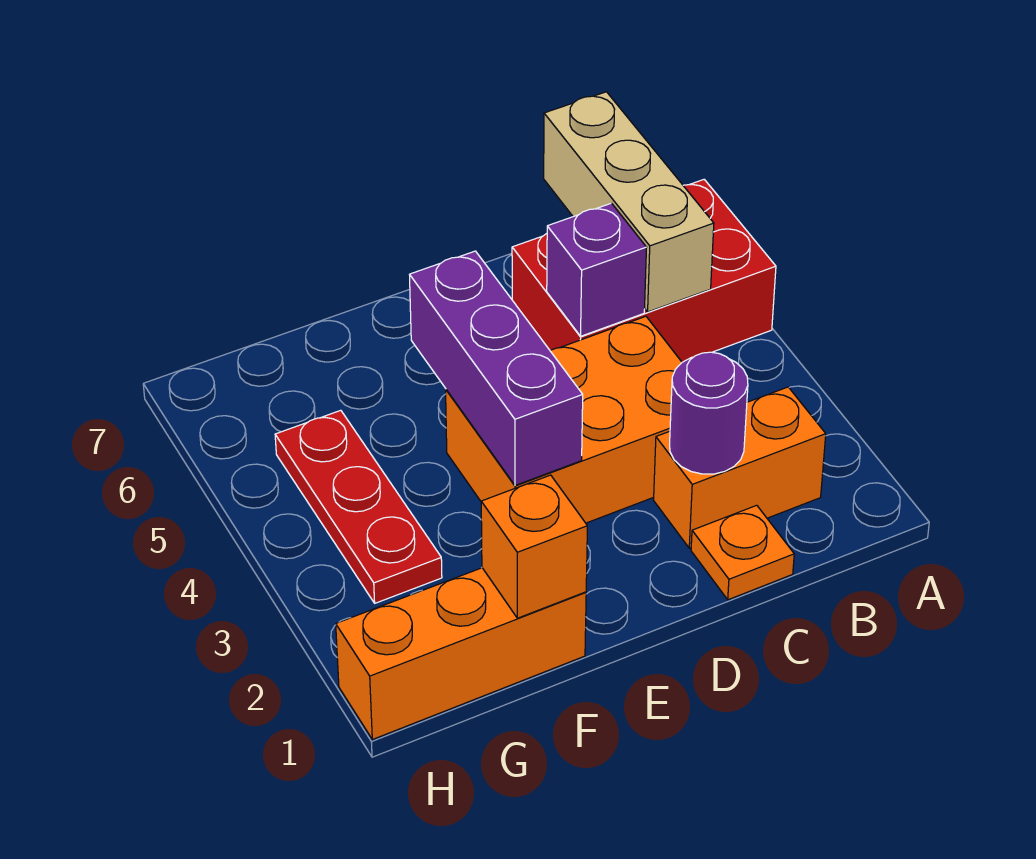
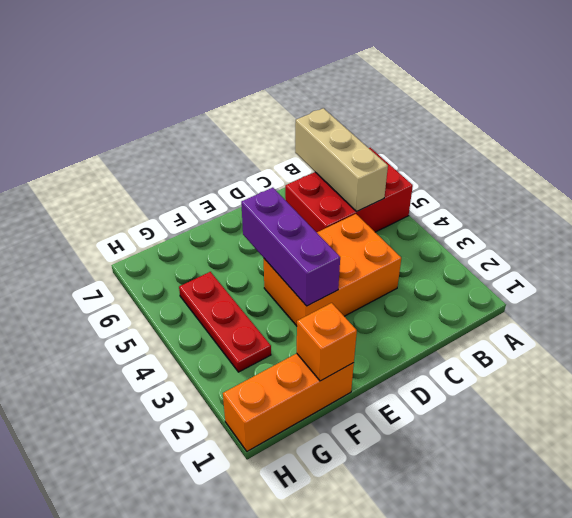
none -> orange brick B2:C2 level 1
none -> orange plate C1 level 1

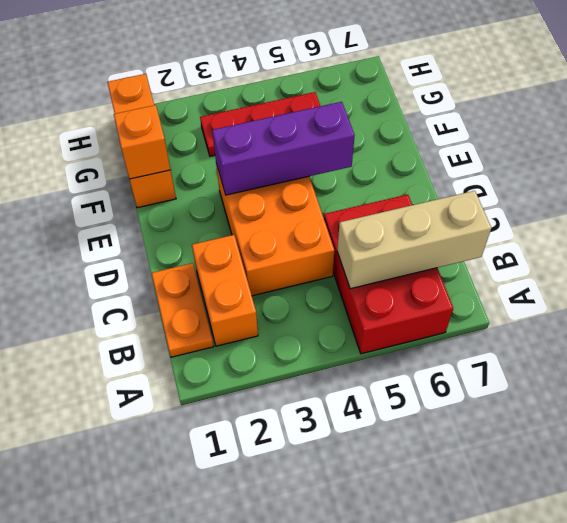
orange plate B1:C1 level 1 -> orange plate C1 level 1
none -> purple round brick C2 level 2
none -> purple brick C5 level 2

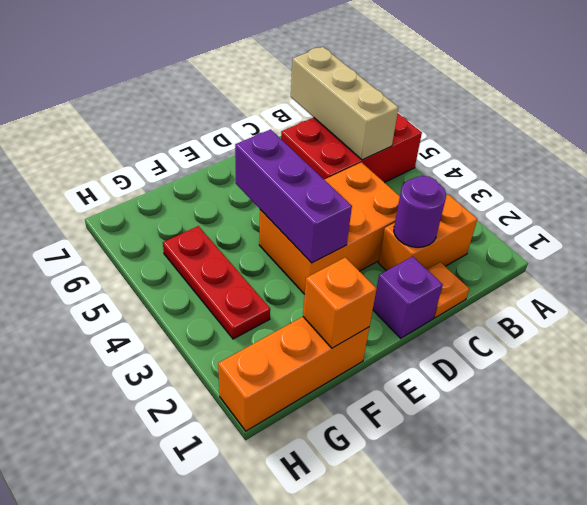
purple brick D1 level 1 -> purple brick C5 level 2

